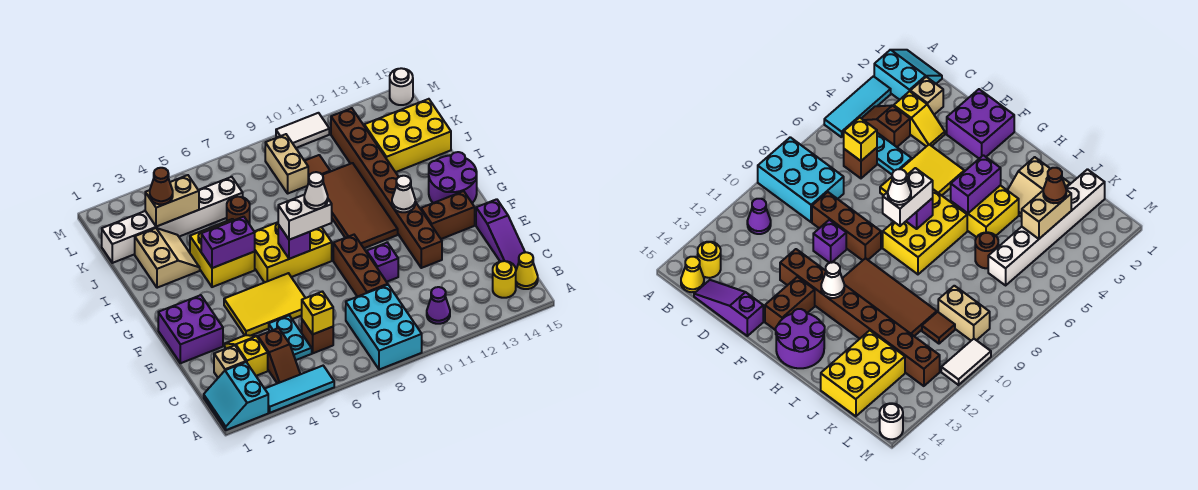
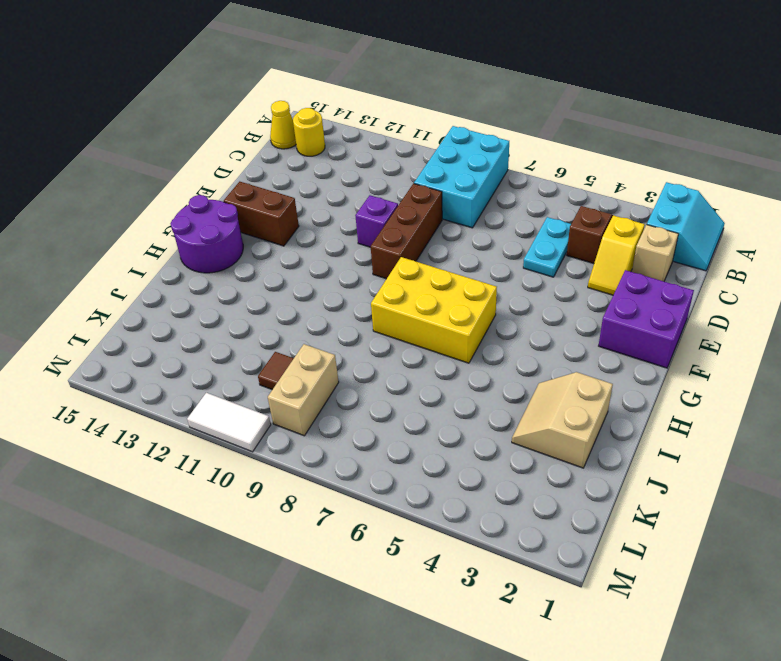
none -> cyan tile A3:A5 level 1
none -> purple cone B11 level 1
none -> brown brick C6 level 1
none -> purple slope C15:E15 level 1 top E

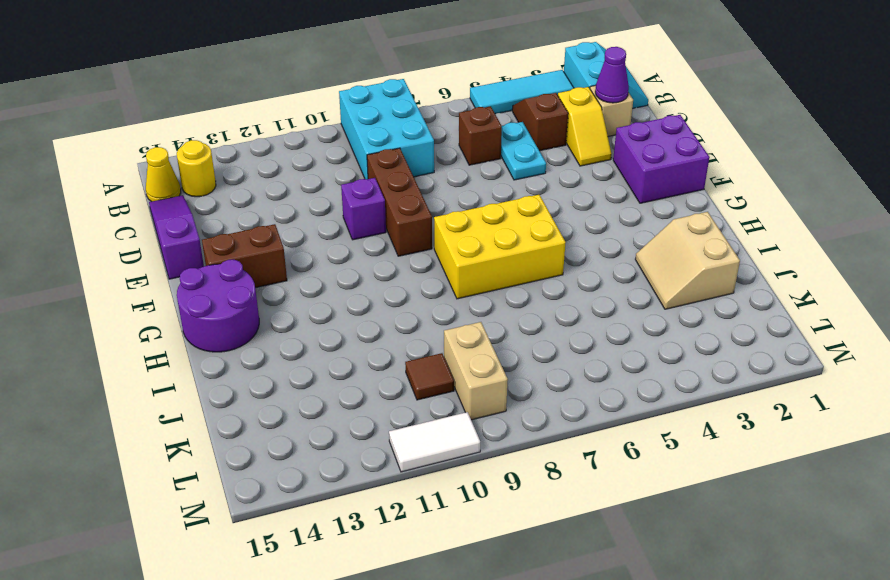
purple cone C2 level 2 -> purple cone B11 level 1
none -> yellow tile E4:F6 level 1
none -> brown brick E12:L12 level 1
none -> brown tile G10:J11 level 1
none -> yellow brick H4:I5 level 1

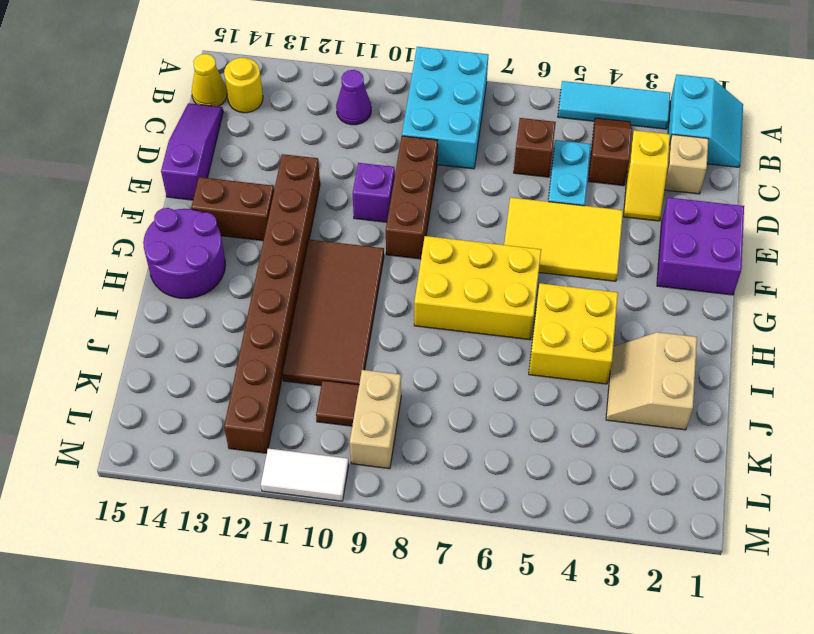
none -> brown round brick J6 level 1
none -> yellow brick J13:K15 level 1
none -> white brick K1:K6 level 1
none -> white round brick M15 level 1

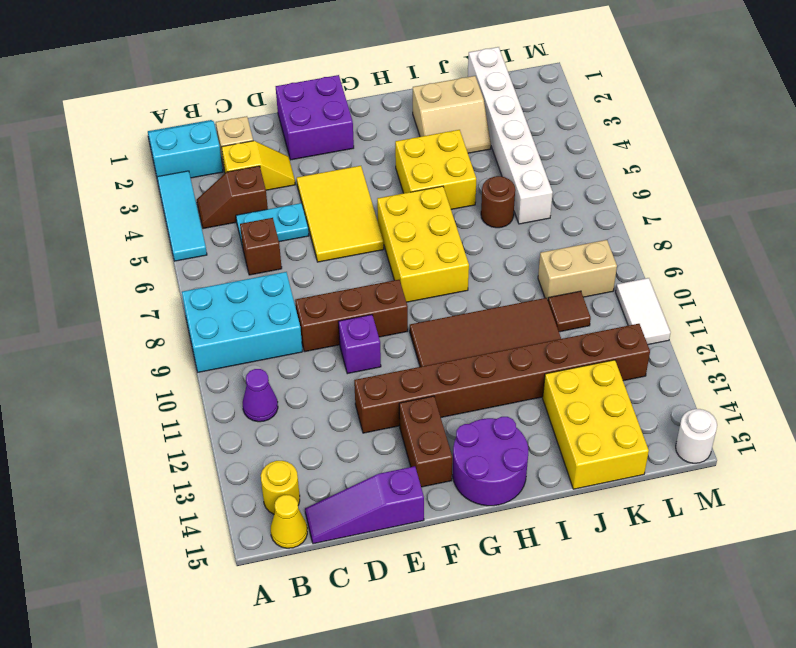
none -> yellow brick C6 level 2
none -> purple brick G7 level 2
none -> white cone G12 level 2
none -> purple brick H4:H5 level 2

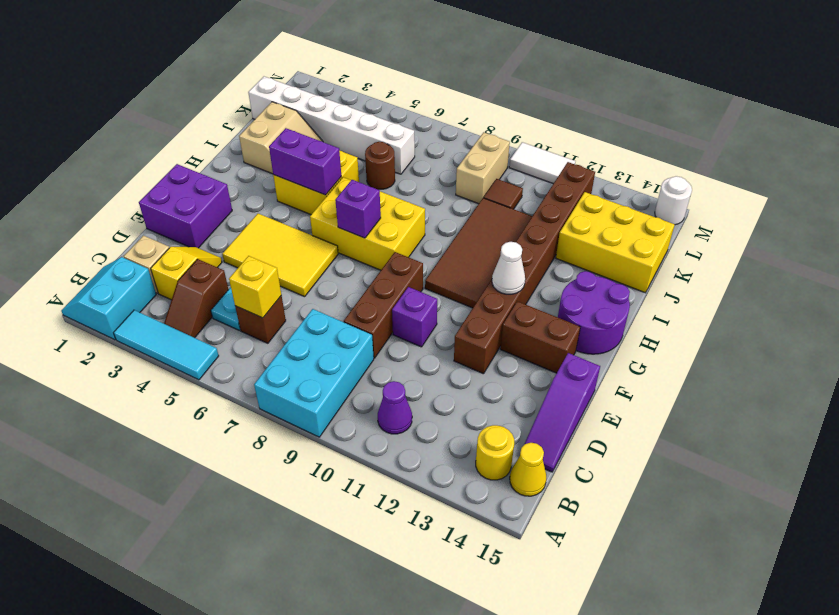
none -> tan brick K3:K4 level 2
none -> white brick G7:G8 level 3
none -> brown cone K3 level 3
none -> white cone G8 level 4

